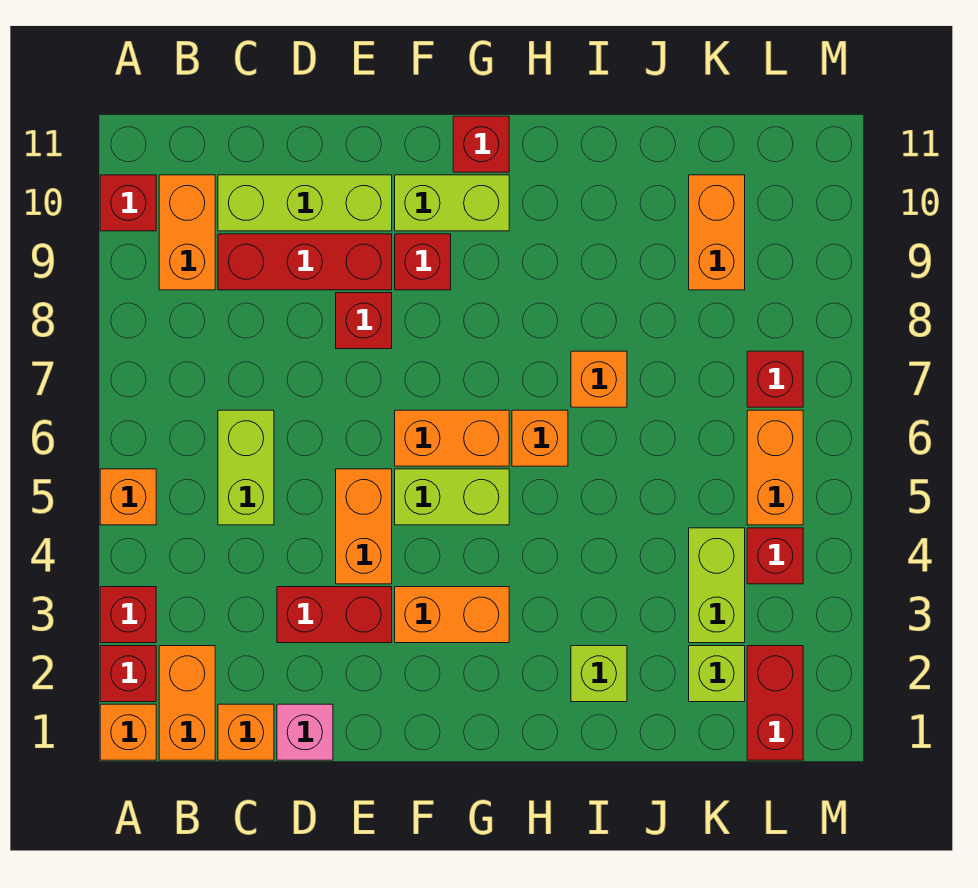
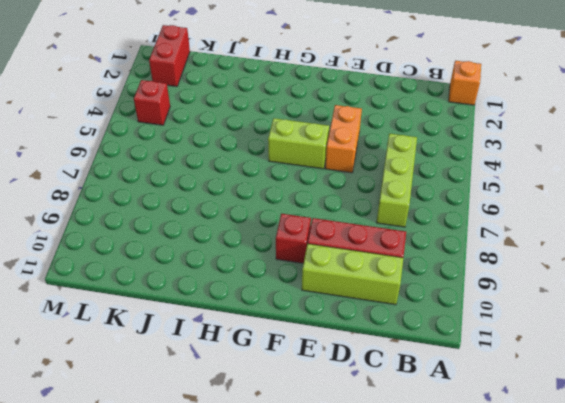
lime brick C5:C7 level 1 -> lime brick C5:C6 level 1
none -> red brick A2 level 1
none -> red brick A3 level 1
none -> orange brick A5 level 1
none -> red brick A10 level 1

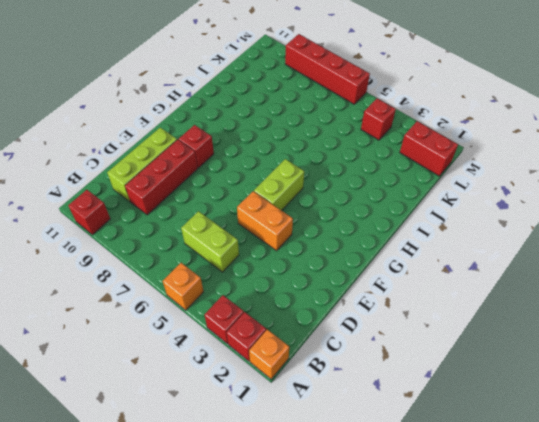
red brick M6:M9 level 1 -> none
none -> orange brick B1:B2 level 1
none -> orange brick B9:B10 level 1
none -> orange brick C1 level 1
none -> pink brick D1 level 1

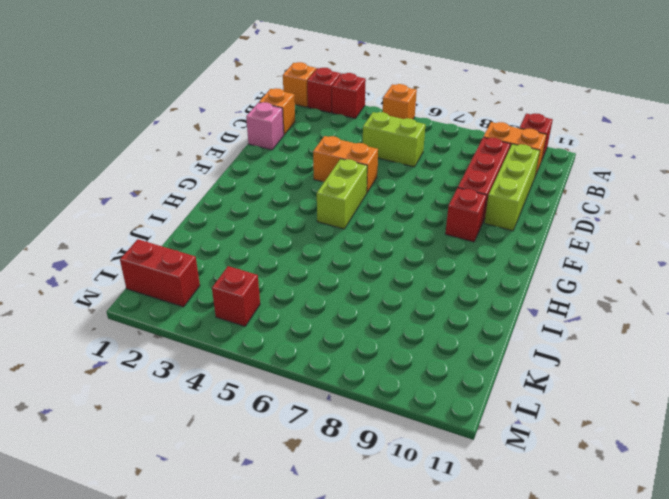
none -> orange brick B1:B2 level 1
none -> red brick D3:E3 level 1
none -> red brick E8 level 1
none -> orange brick F3:G3 level 1

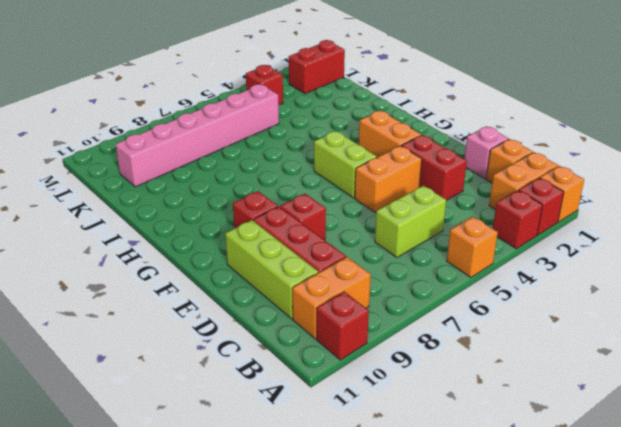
pink brick K5:K10 level 1 -> orange brick K9:K10 level 1
none -> orange brick F6:G6 level 1
none -> lime brick F10:G10 level 1
none -> red brick G11 level 1
none -> orange brick H6 level 1

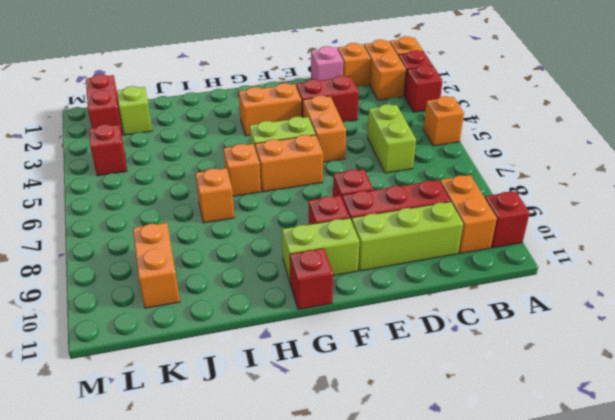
none -> lime brick I2 level 1
none -> lime brick K3:K4 level 1
none -> orange brick L5:L6 level 1
none -> red brick L7 level 1

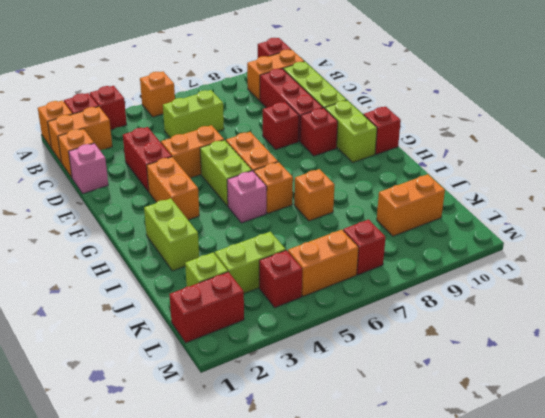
lime brick H2:I2 level 1 -> lime brick I2 level 1
pink brick H5 level 1 -> none

